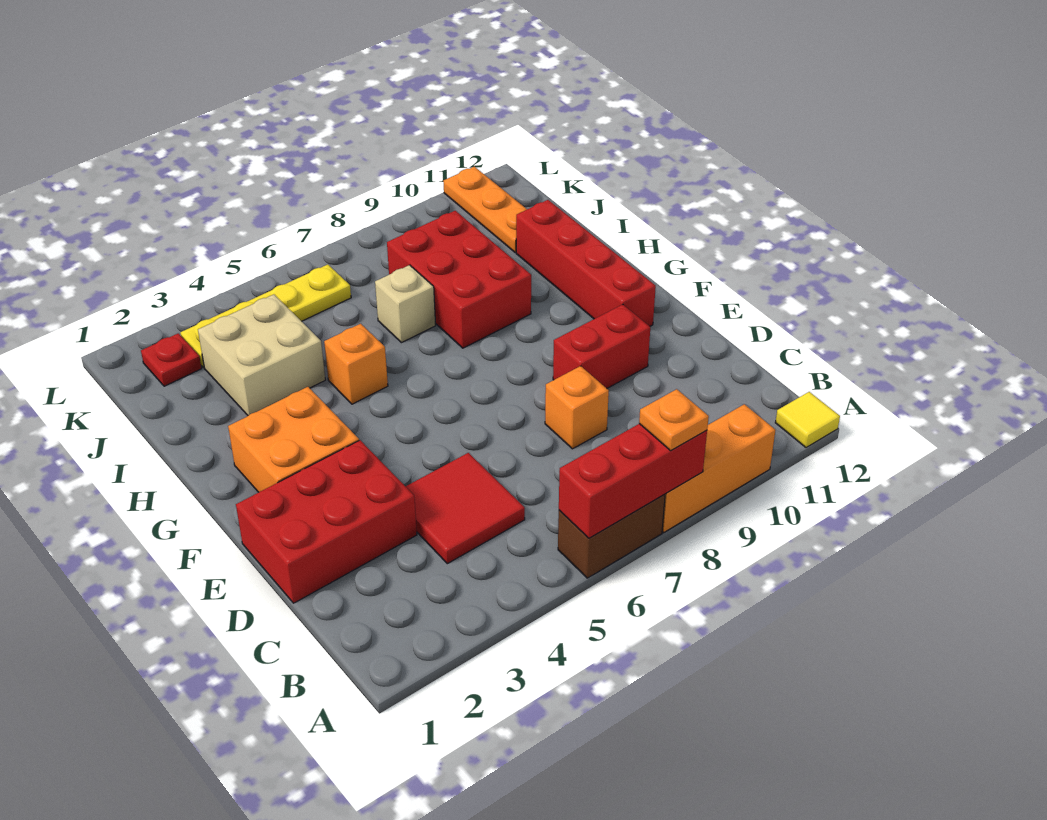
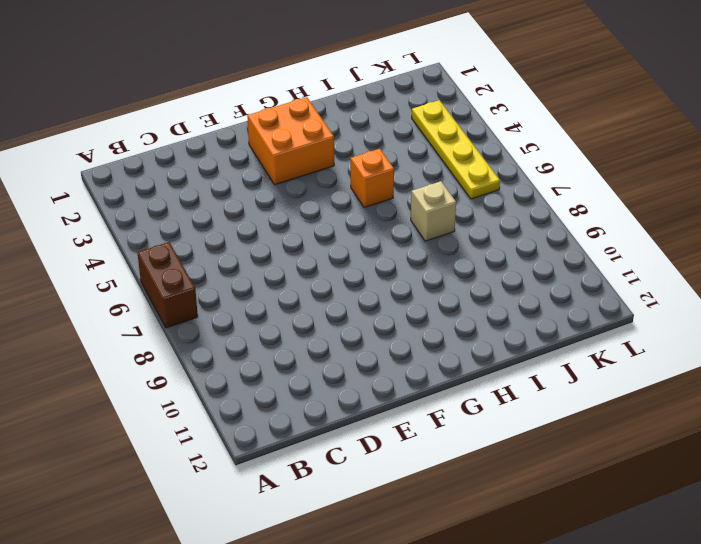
none -> orange brick A8:A10 level 1
none -> yellow tile A12 level 1
none -> red tile C4:D5 level 1

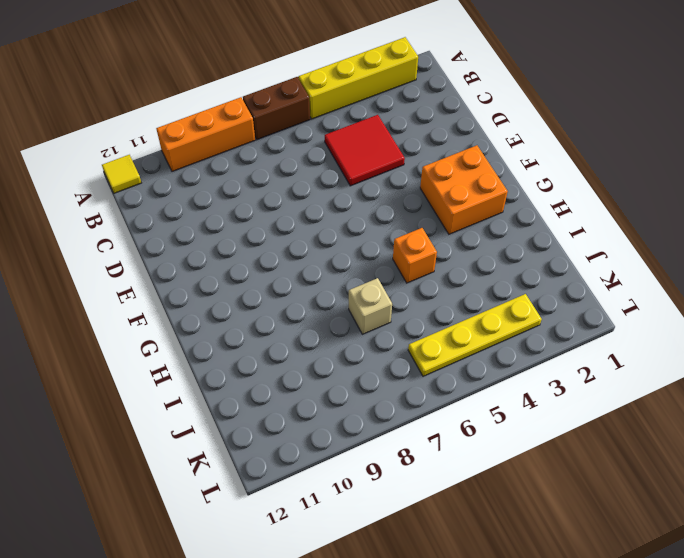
yellow brick A2:A5 level 1 -> none
none -> red brick D1:E3 level 1
none -> orange brick D8 level 1
none -> red brick E9:E10 level 1

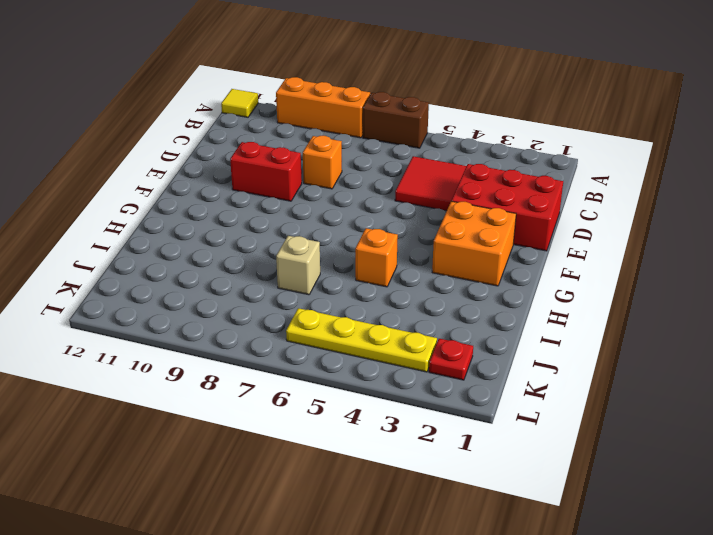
none -> red brick F11:I11 level 1
none -> red brick H8:J9 level 1
none -> tan brick I3:J4 level 1

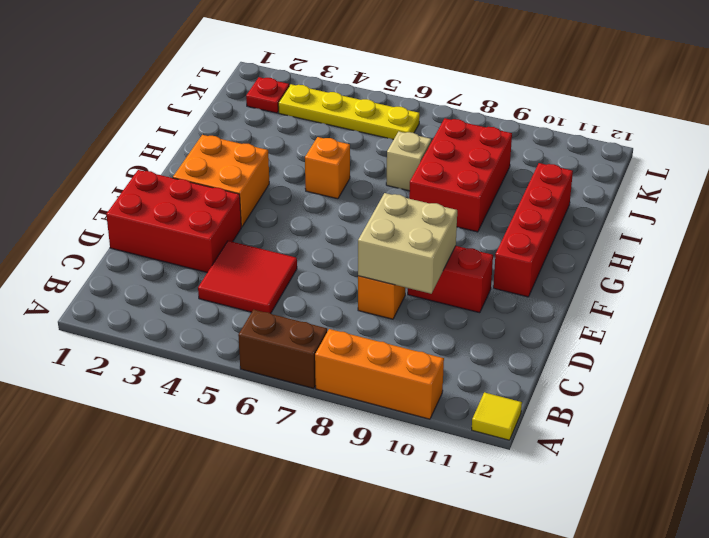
tan brick D8:E9 level 2 -> tan brick I3:J4 level 1
none -> orange plate J11:L11 level 1
none -> red brick A6:A8 level 2
none -> orange plate A8 level 3

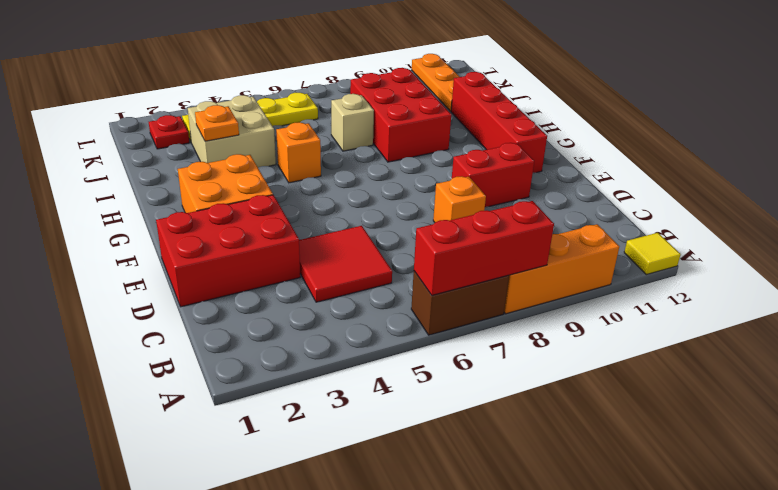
orange plate I3 level 2 -> orange plate A8 level 3

